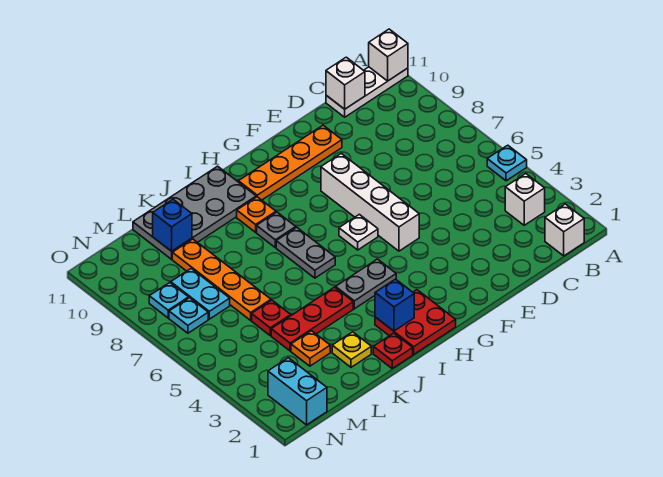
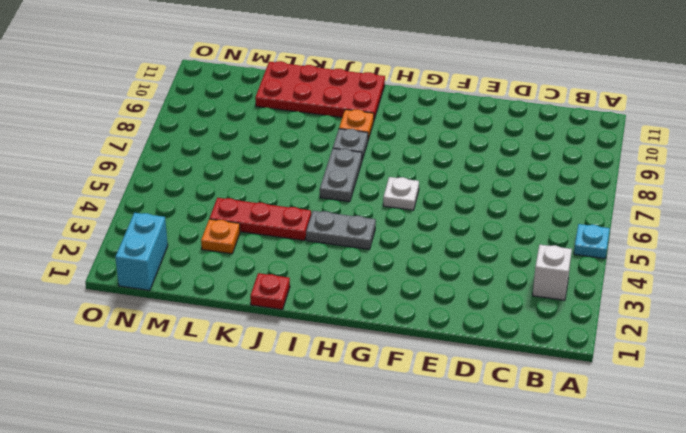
red plate I10:L11 level 1 -> grey plate I10:L11 level 1
none -> white plate A11:C11 level 1
none -> white brick B1 level 1
none -> orange plate E10:H10 level 1

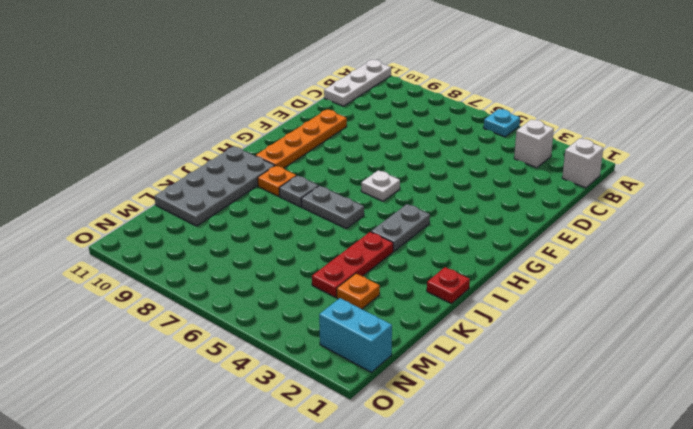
none -> white brick F5:F8 level 1
none -> red plate H1:I2 level 1
none -> yellow plate K2 level 1

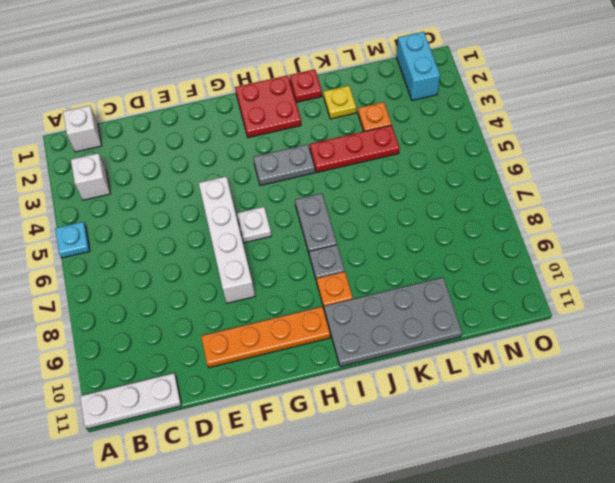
none -> red plate L5 level 1
none -> orange plate L6:L9 level 1
none -> cyan plate M7:M8 level 1

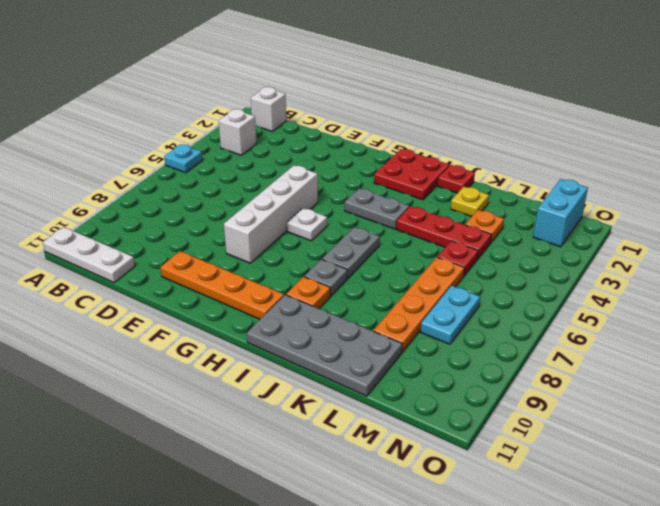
none -> cyan plate N7 level 1
none -> cyan plate N8 level 1
none -> white brick A11 level 2

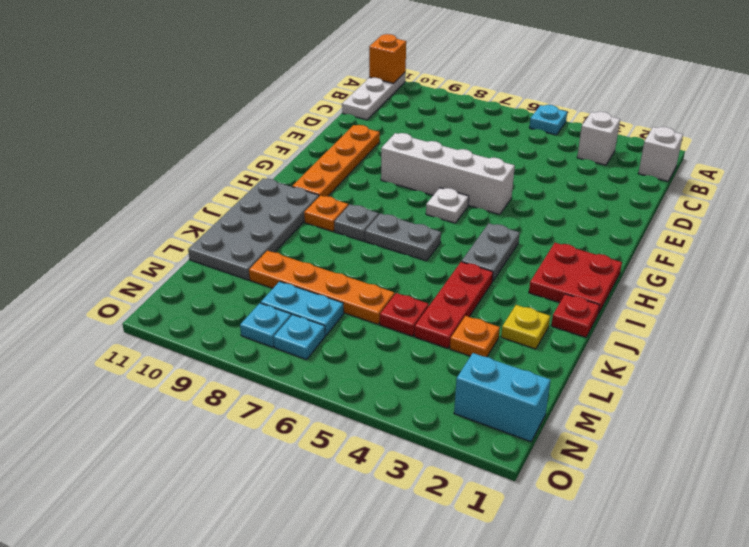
orange brick A11 level 2 -> white brick A11 level 2
none -> white brick C11 level 2
none -> blue brick I2 level 2
none -> blue brick L10 level 2

